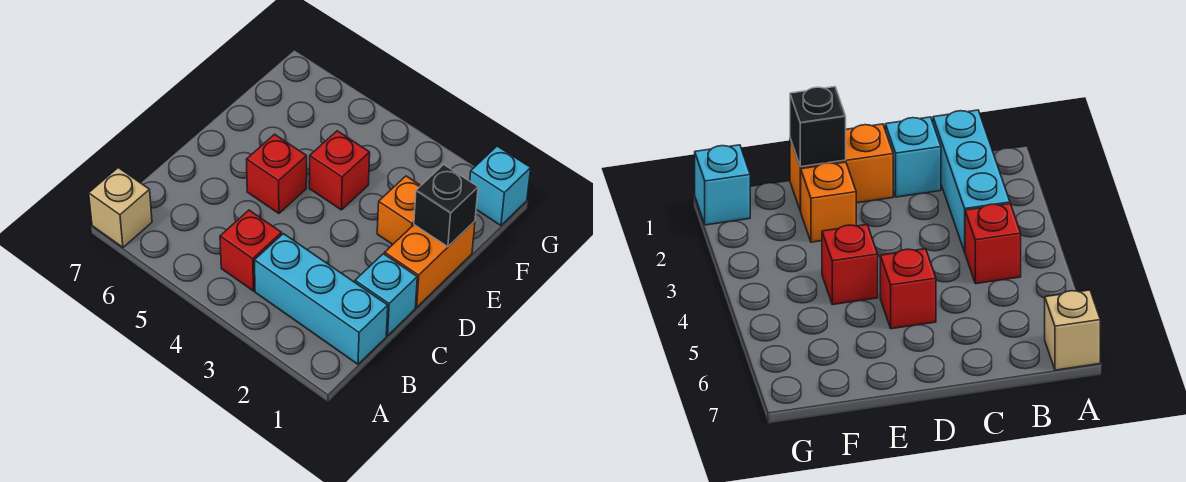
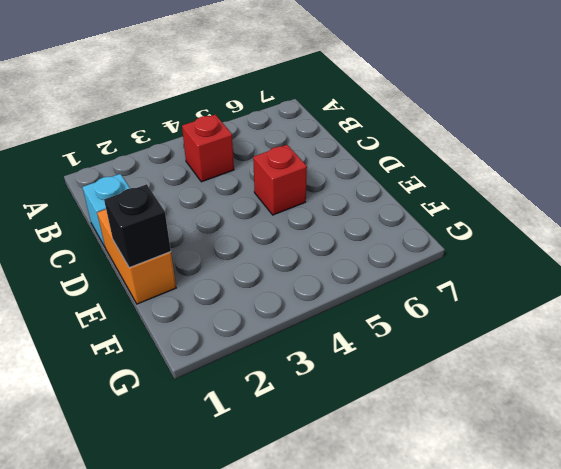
none -> tan brick A7 level 1
none -> cyan brick B1:B3 level 1

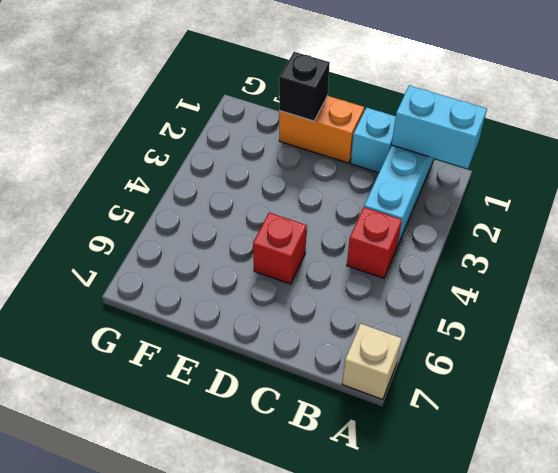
cyan brick A1:B1 level 2 -> none
none -> orange brick E2 level 1
none -> red brick E4 level 1

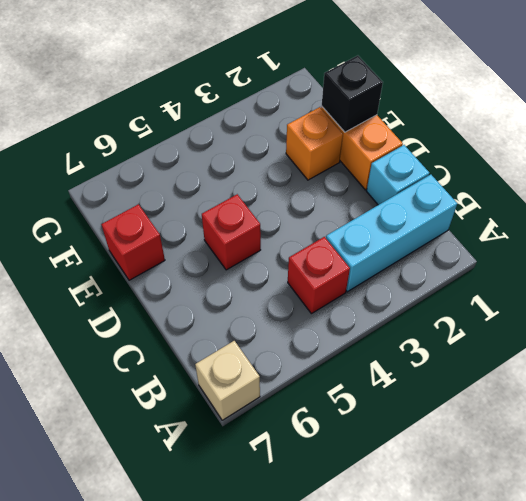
red brick E7 level 1 -> red brick E4 level 1
none -> cyan brick G1 level 1

